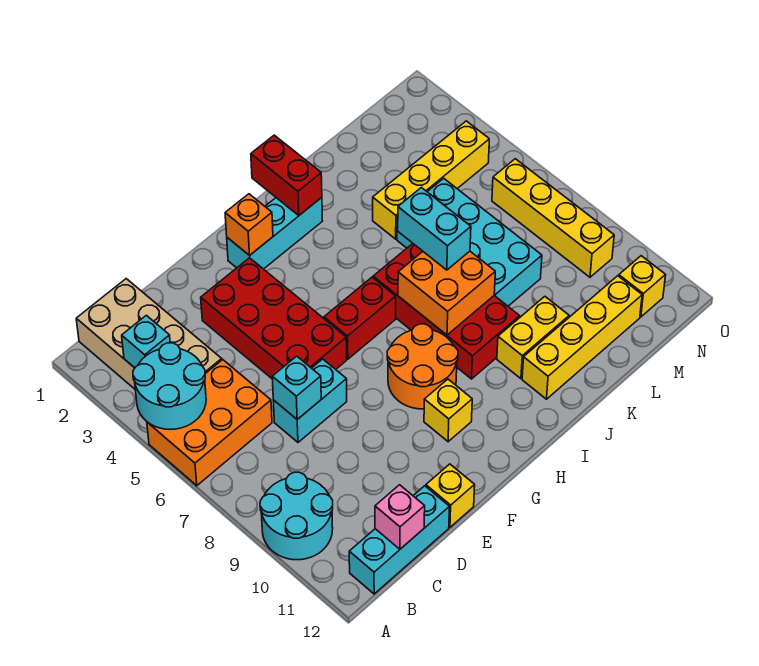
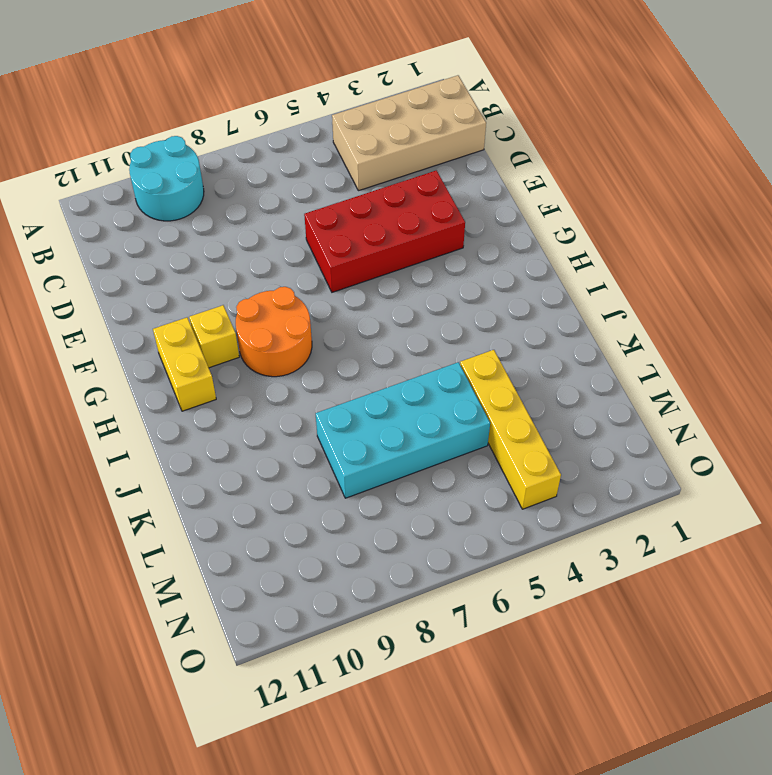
yellow brick G11:H11 level 1 -> yellow brick J10:K10 level 1
none -> orange brick A5:C6 level 1
none -> cyan brick B12:D12 level 1
none -> cyan brick D7:E7 level 1

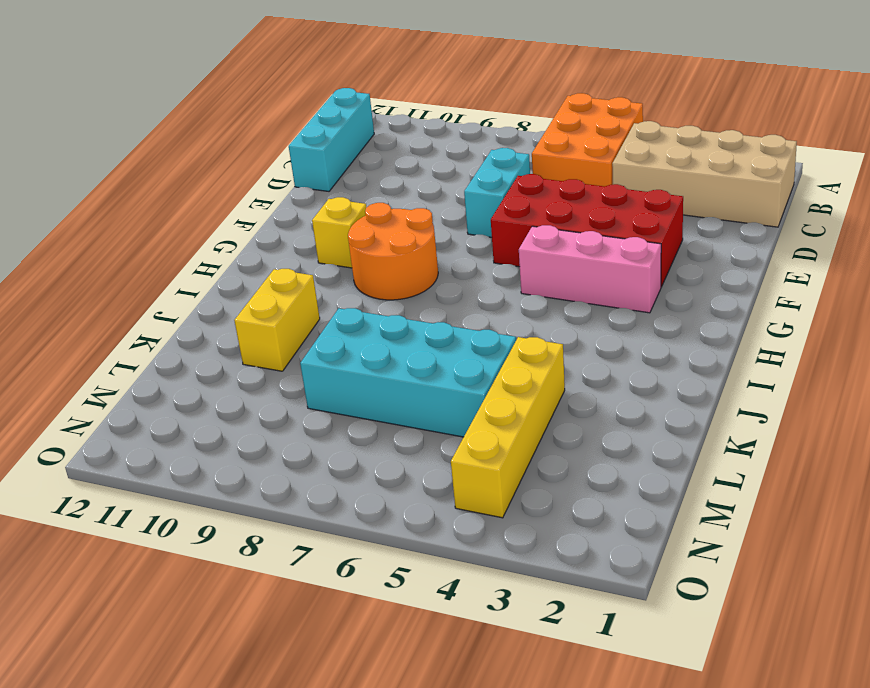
pink brick G3:G5 level 1 -> none
none -> cyan round brick A9:B10 level 1
none -> yellow brick E12 level 1
none -> cyan brick G2:I2 level 1

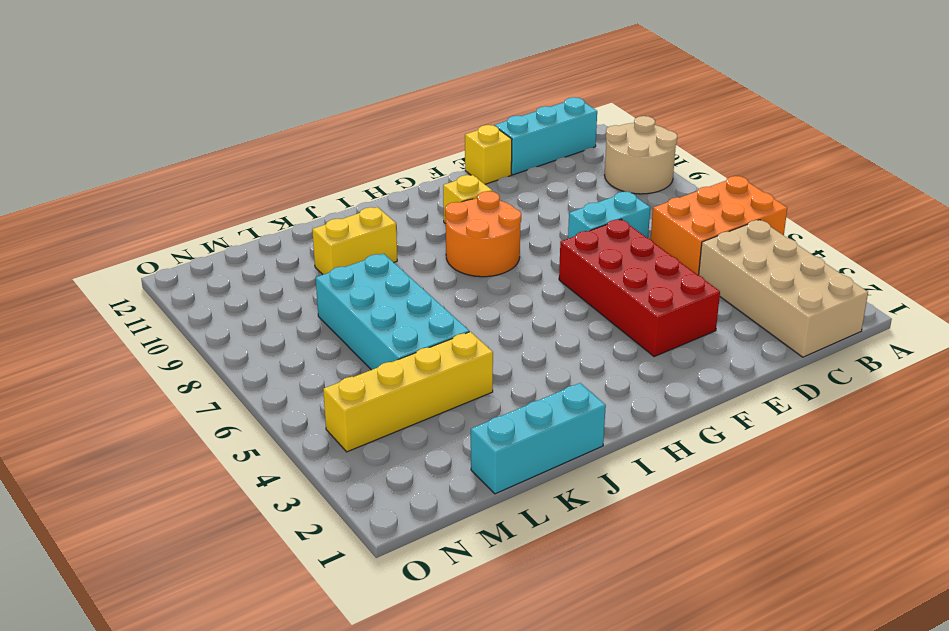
tan round brick A9:B10 level 1 -> cyan round brick A9:B10 level 1
cyan brick J1:L1 level 1 -> cyan brick G2:I2 level 1
none -> red brick G6:H6 level 1
none -> red brick I6:J9 level 1
none -> yellow brick J11:M11 level 1

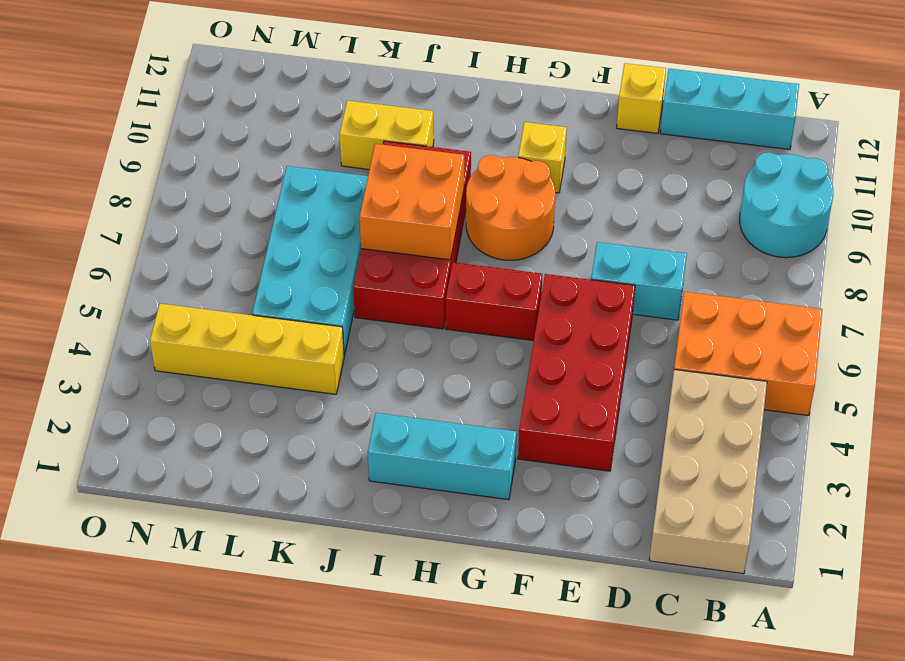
none -> yellow brick J11:M11 level 1
none -> yellow brick N6:N9 level 1
none -> yellow brick N11 level 1

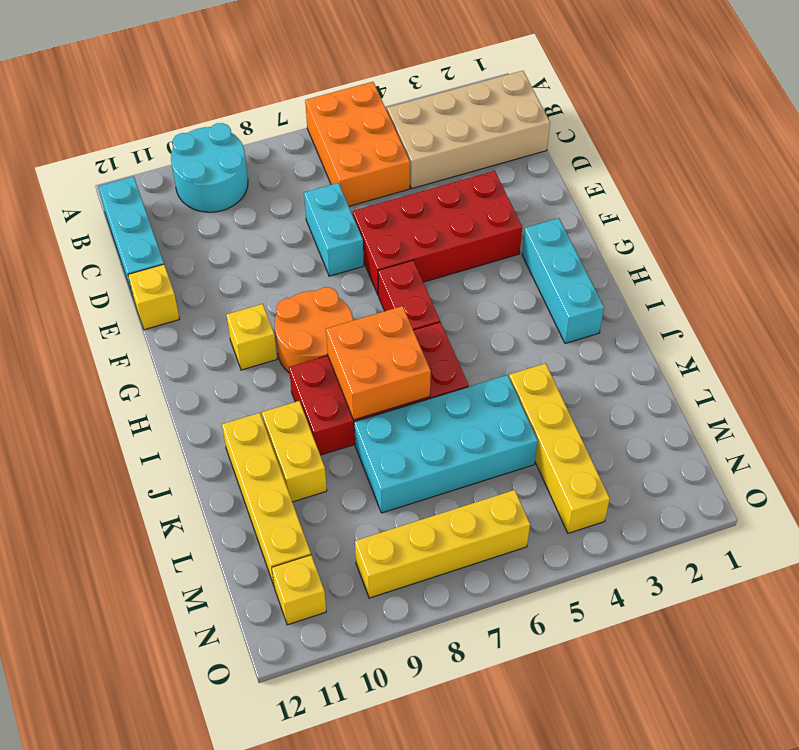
none -> cyan round brick A4:B5 level 2
none -> cyan brick B3 level 2
none -> pink brick C12 level 2

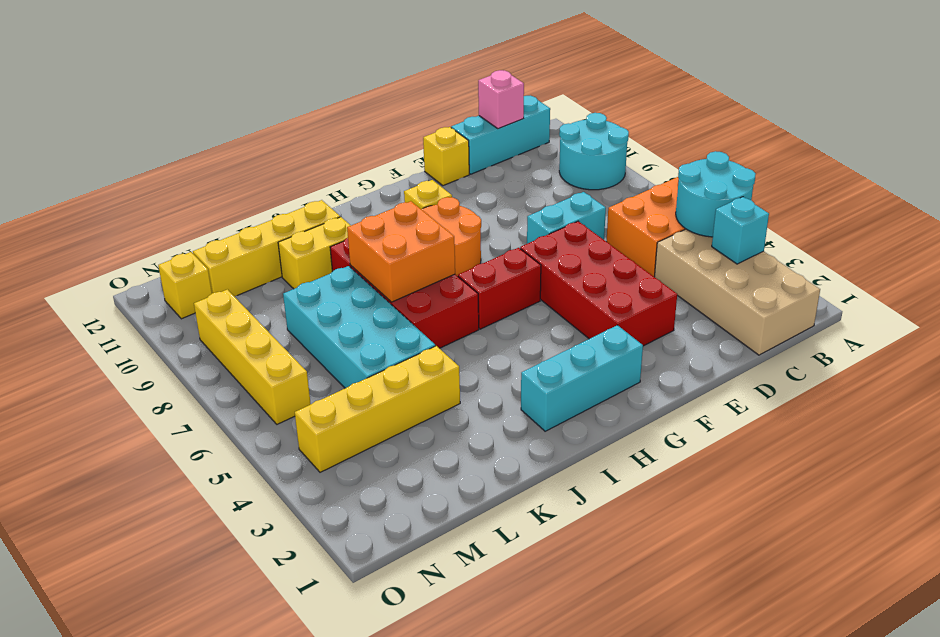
none -> cyan brick D7 level 2
none -> orange brick G2 level 2
none -> red brick I1:I2 level 2

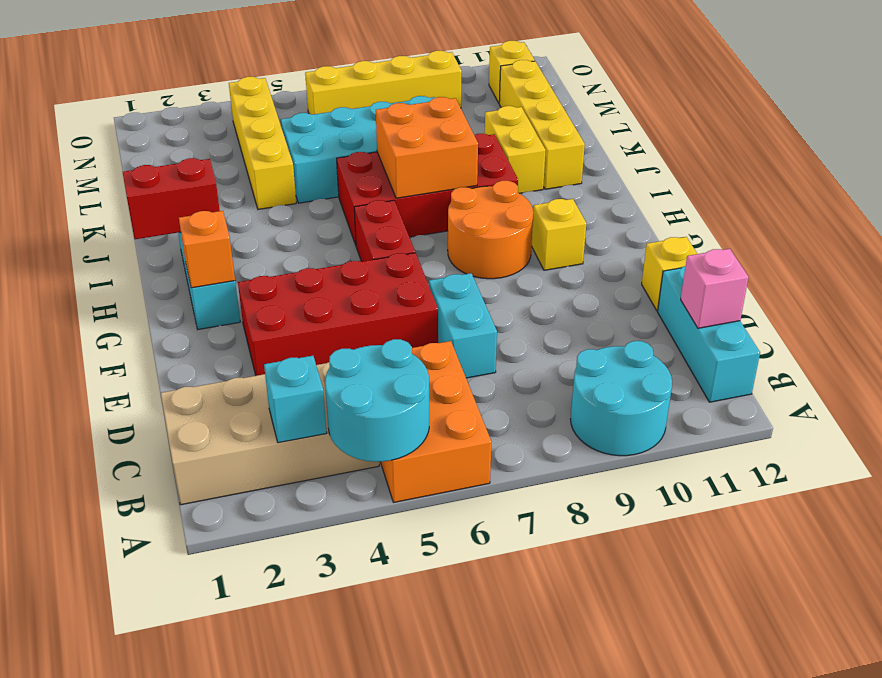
none -> cyan brick D7 level 2
none -> cyan brick J6:J7 level 3

